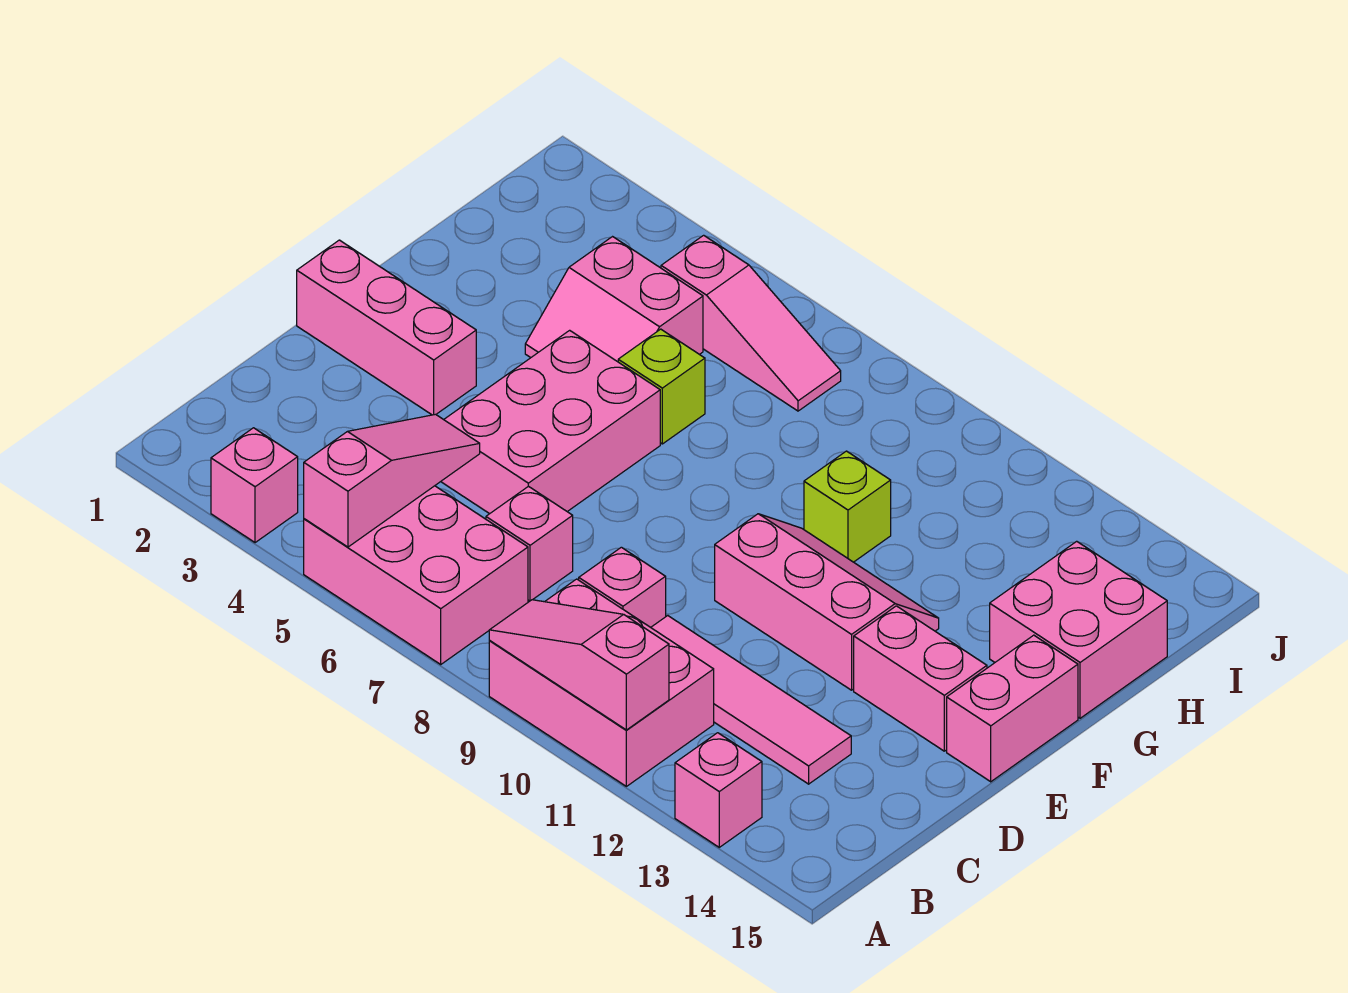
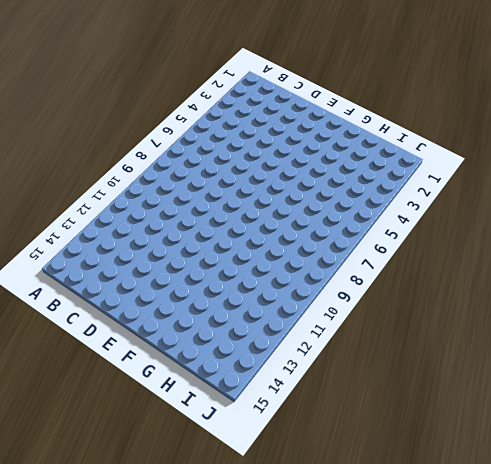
none -> pink brick A3 level 1
none -> pink brick A5:B7 level 1
none -> pink brick A9:B11 level 1

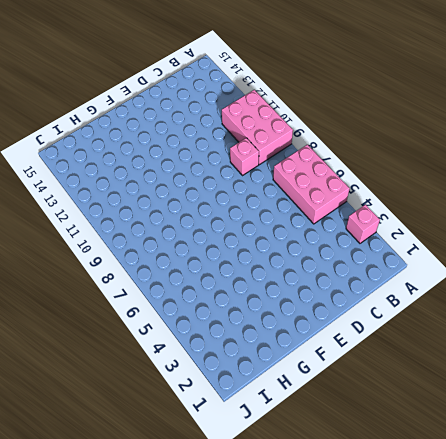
none -> pink brick A13 level 1
none -> pink brick C7 level 1
none -> pink tile C10:C13 level 1

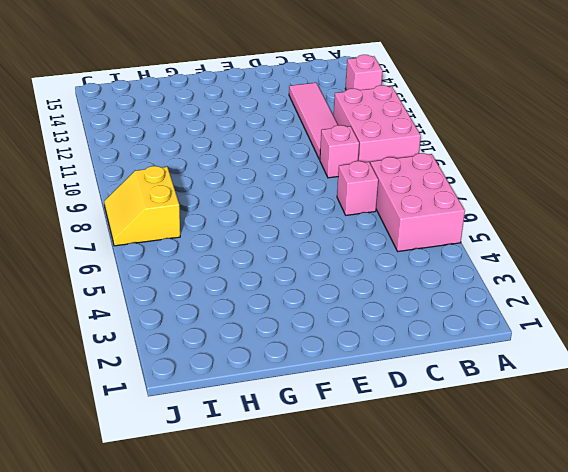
yellow slope I7:J8 level 1 top I -> pink slope I5:I7 level 1 top 5
none -> pink brick A3 level 1
none -> pink brick D5:F6 level 1
none -> pink brick E1:E3 level 1

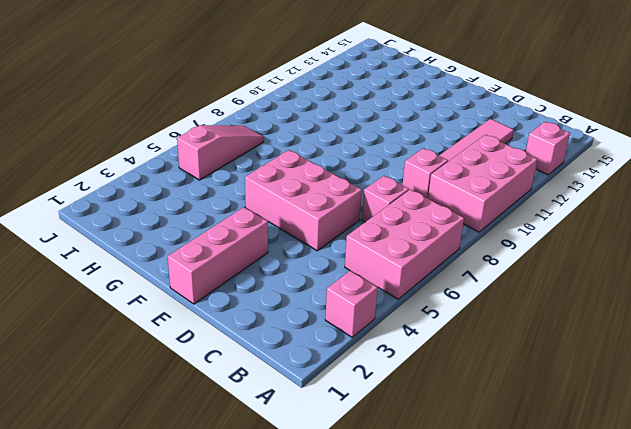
none -> pink slope E10:F12 level 1 top E
none -> pink brick E13:E14 level 1
none -> pink brick E15:F15 level 1

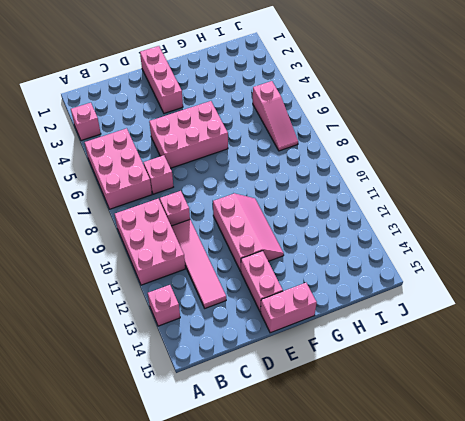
none -> pink slope G4:H5 level 1 top H
none -> lime brick G6 level 1
none -> lime brick G10 level 1

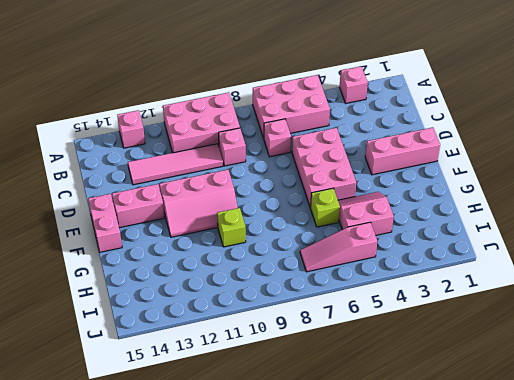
none -> pink brick G14:H15 level 1
none -> pink slope A5:C5 level 2 top A
none -> pink slope A9:A11 level 2 top 11

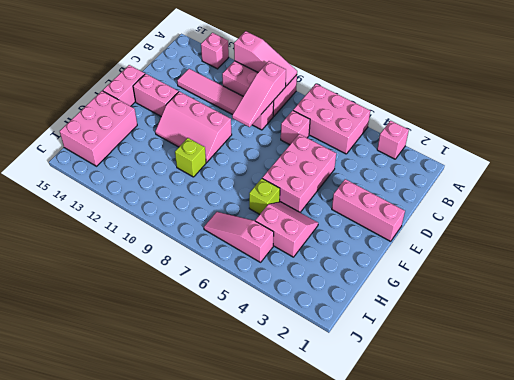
pink slope B9:D9 level 2 top B -> pink slope A5:C5 level 2 top A
pink brick G14:I15 level 1 -> pink brick G14:H15 level 1

